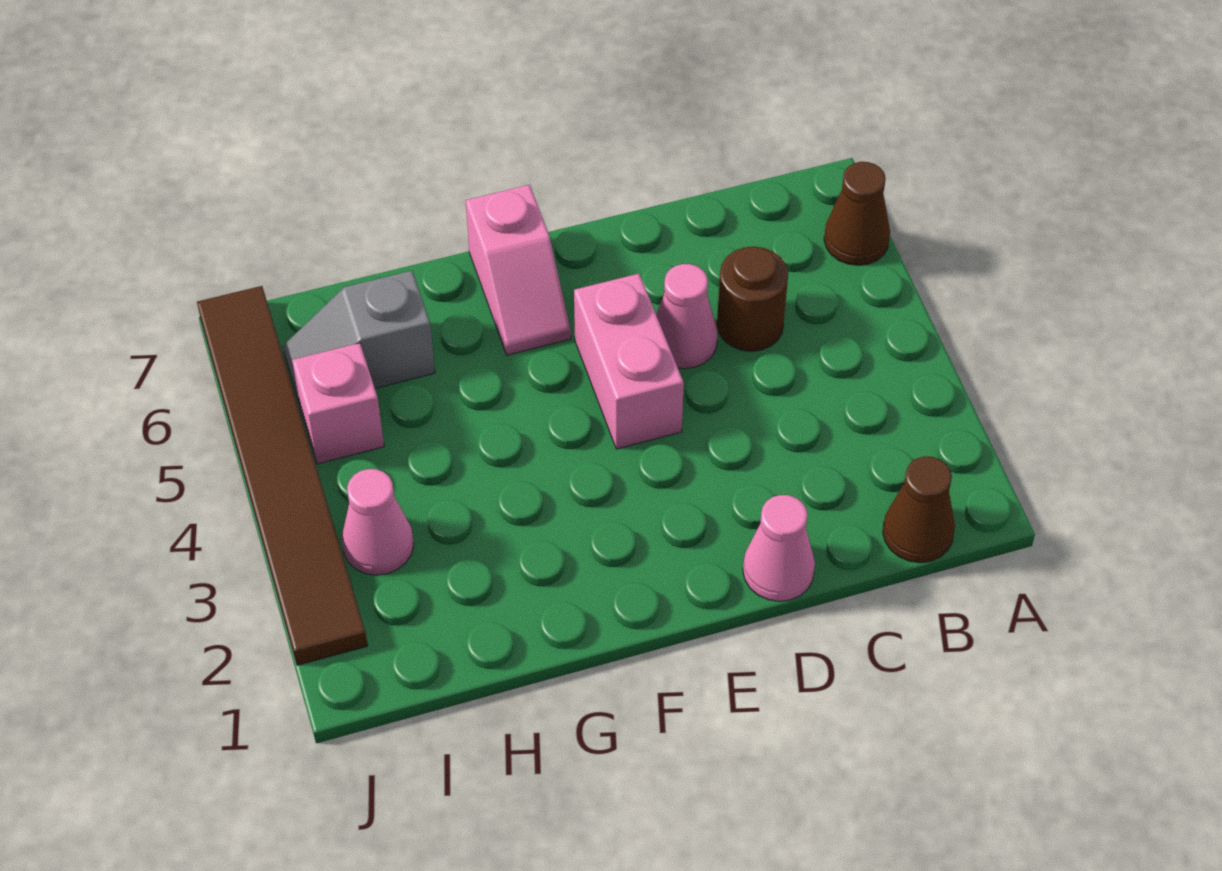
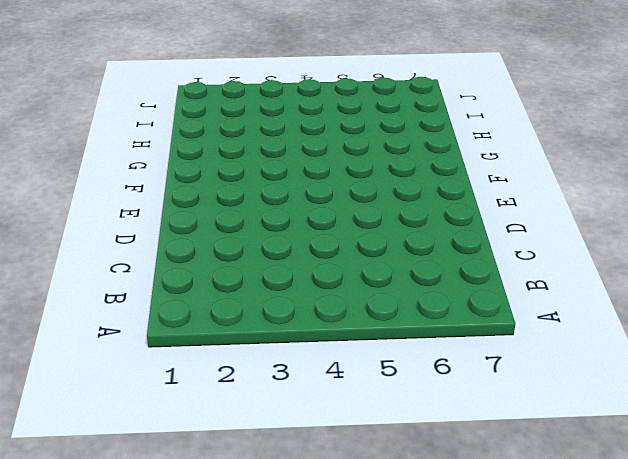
none -> brown cone A6 level 1
none -> brown cone B1 level 1

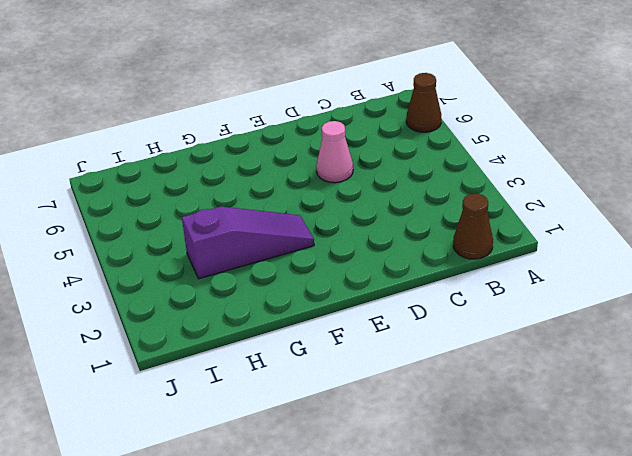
purple slope F3:H3 level 1 top H -> none
none -> brown round brick C5 level 1
none -> pink cone D1 level 1

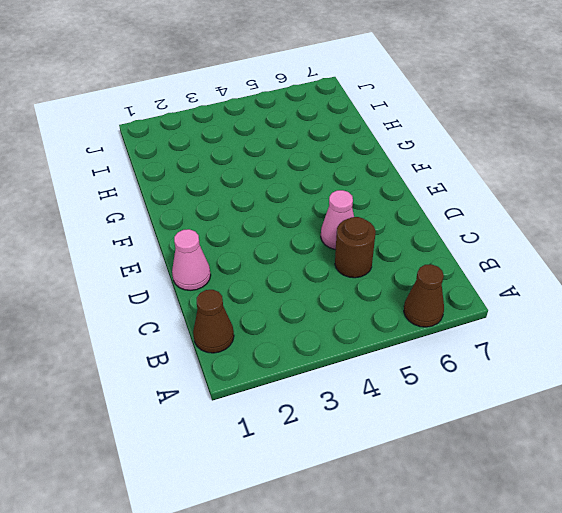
none -> pink brick E4:E5 level 1
none -> pink slope F6:F7 level 1 top 7

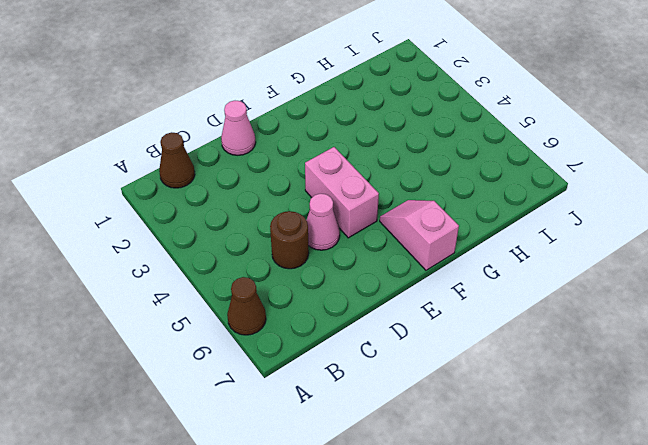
none -> grey slope H6:I6 level 1 top H
none -> pink cone I3 level 1

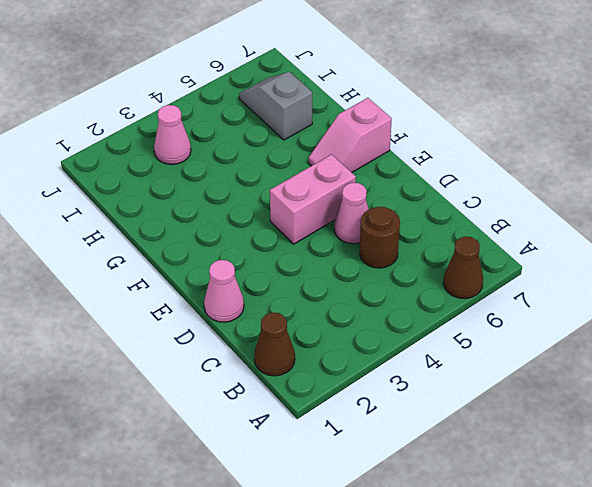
none -> pink brick I5 level 1
none -> brown tile J2:J7 level 1

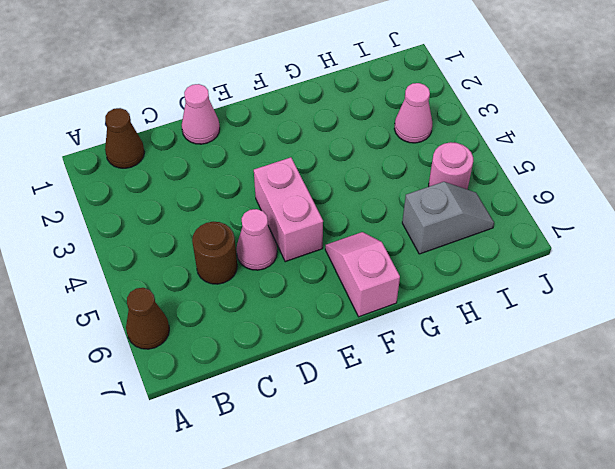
pink round brick I5 level 1 -> pink brick I5 level 1
none -> brown tile J2:J7 level 1

